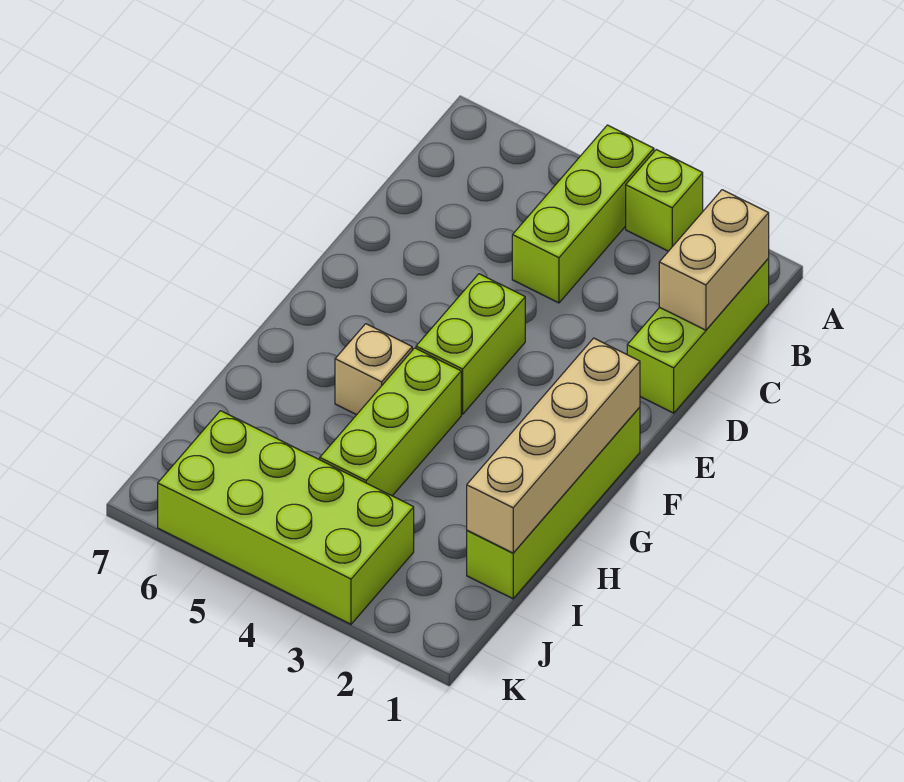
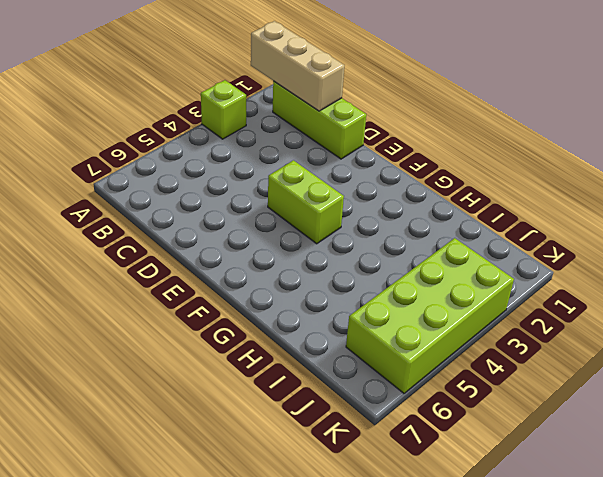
tan brick A1:C1 level 2 -> tan brick B1:C1 level 2
none -> lime brick A4:C4 level 1
none -> lime brick F1:I1 level 1

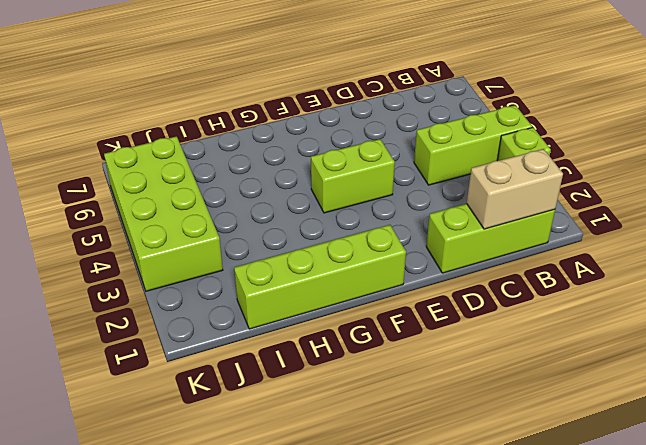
none -> lime brick G4:I4 level 1
none -> tan brick G5 level 1

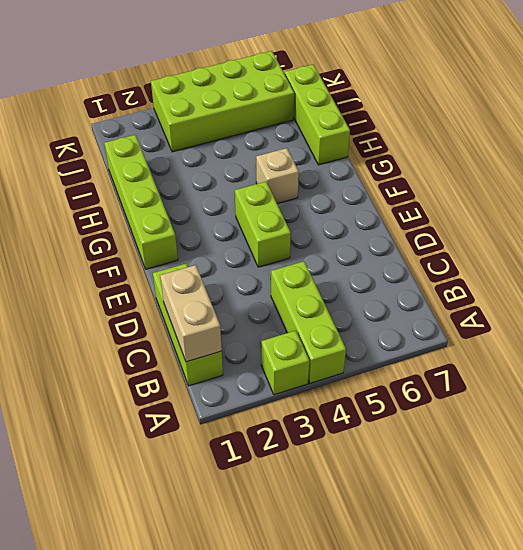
lime brick H7:J7 level 1 -> lime brick G4:I4 level 1
none -> tan brick F1:I1 level 2

